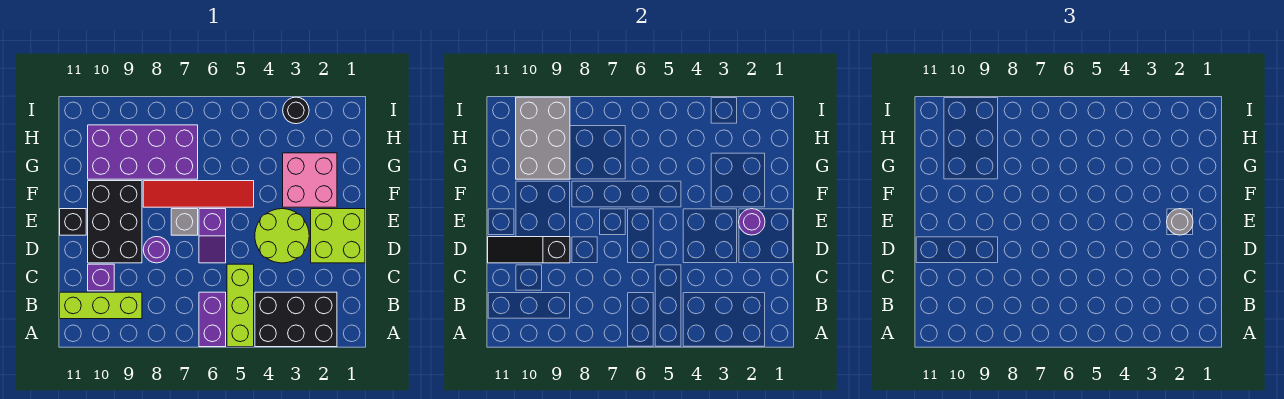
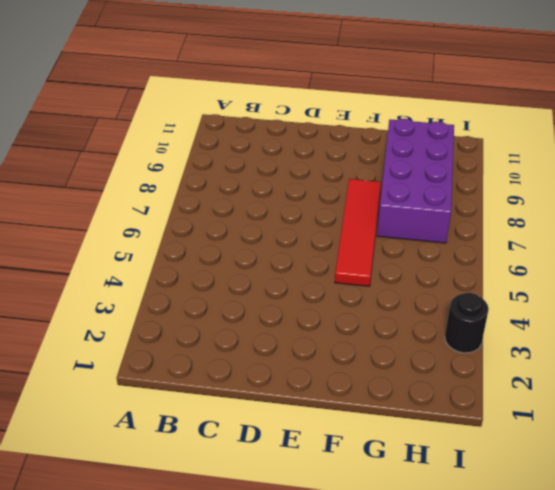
none -> black brick A2:B4 level 1
none -> lime brick A5:C5 level 1
none -> purple brick A6:B6 level 1

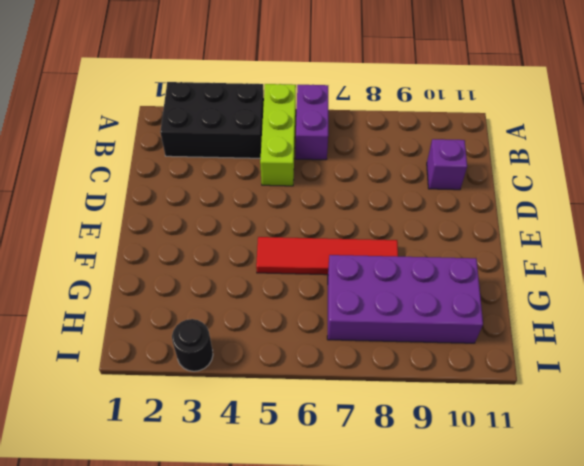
none -> lime brick B9:B11 level 1
none -> lime brick D1:E2 level 1
none -> lime round brick D3:E4 level 1

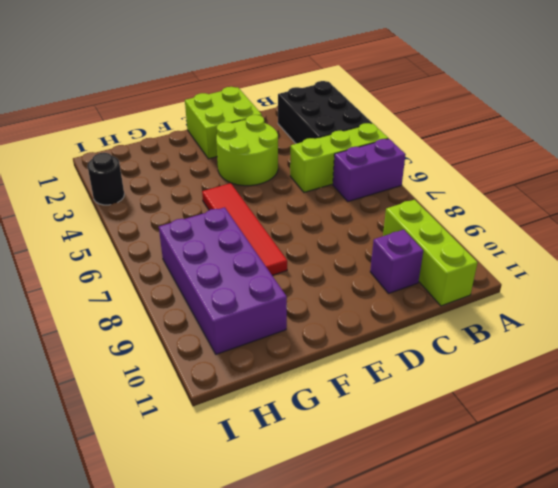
none -> purple slope D6:E6 level 1 top E
none -> purple round brick D8 level 1
none -> black brick D9:F10 level 1

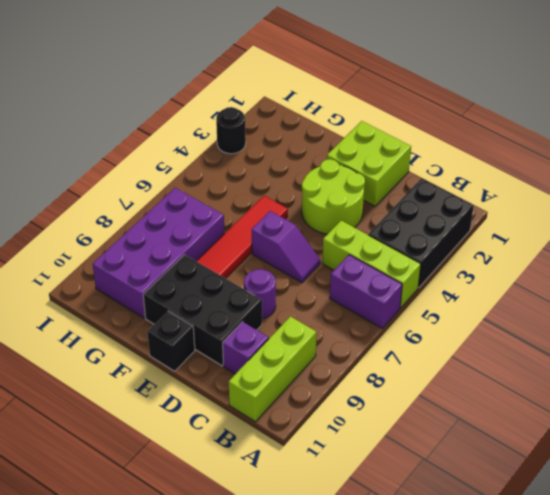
none -> grey brick E7 level 1
none -> pink brick F2:G3 level 1
none -> black slope D9:D11 level 2 top 9

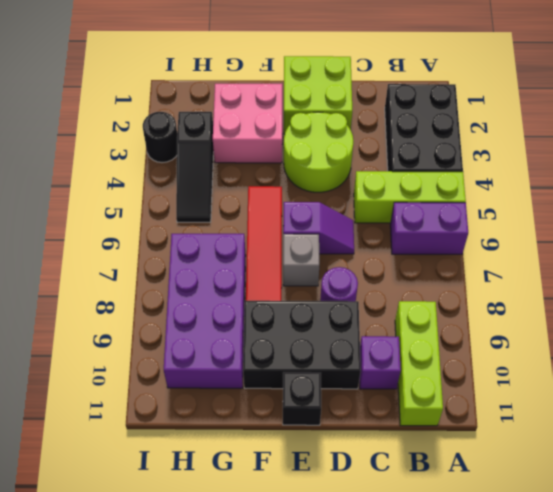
black slope H3:H5 level 1 top 3 -> black slope D9:D11 level 2 top 9
none -> purple round brick E2 level 2
none -> grey brick G9:I10 level 2
none -> grey round brick E2 level 3

